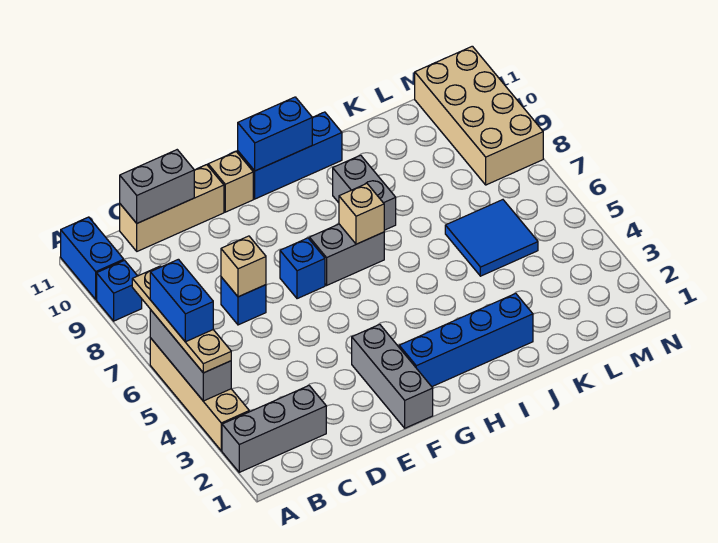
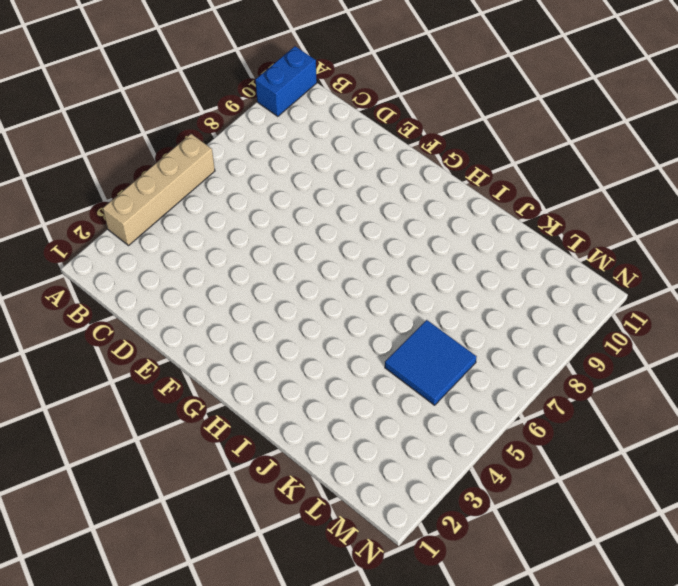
none -> grey brick A2:C2 level 1
none -> blue brick A9 level 1
none -> tan brick C11:E11 level 1

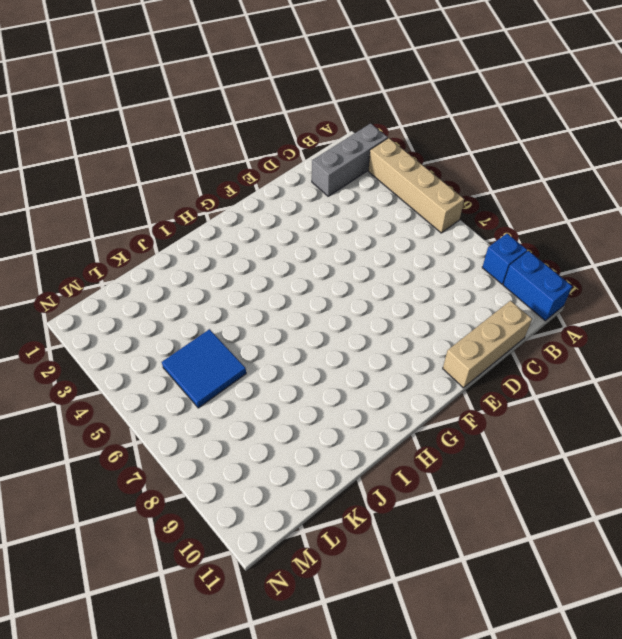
none -> blue brick D7 level 1
none -> grey brick F1:F3 level 1
none -> blue brick F7 level 1

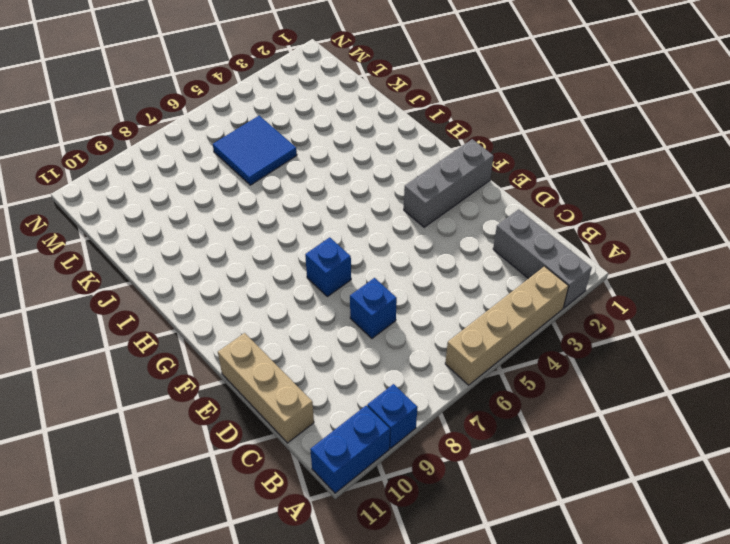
none -> tan brick F11 level 1
none -> blue brick G2:J2 level 1
none -> grey brick G7:H7 level 1

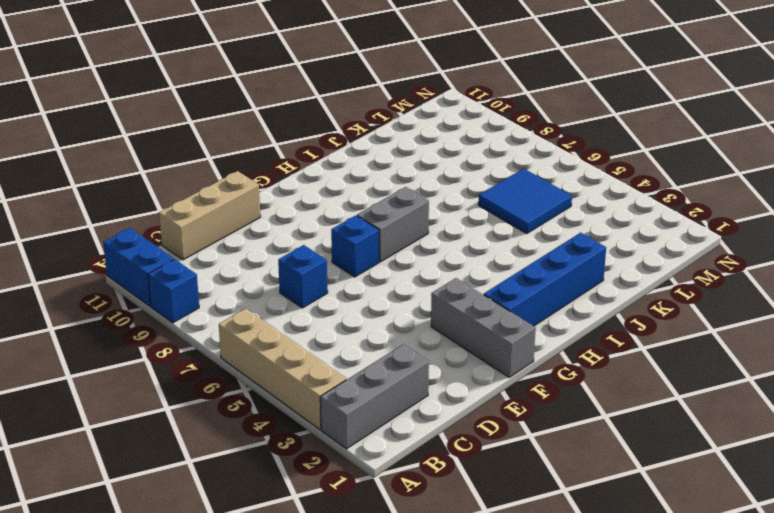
none -> tan brick F11 level 1
none -> blue brick G11:I11 level 1
none -> grey brick I8:I9 level 1

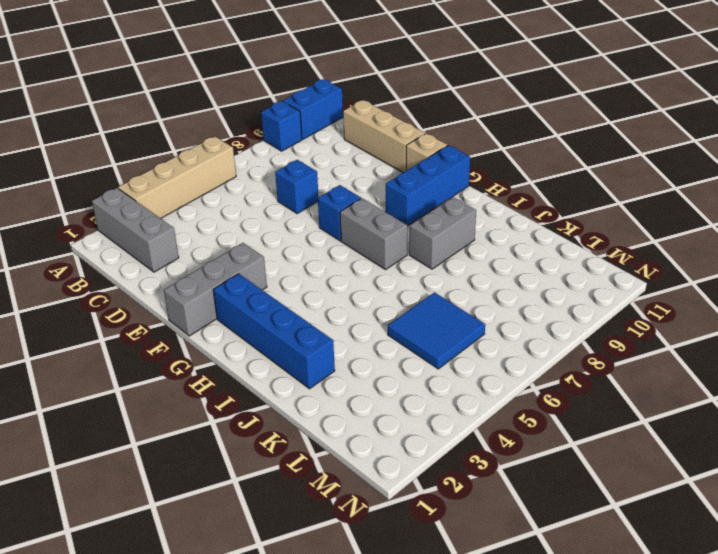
blue brick G9:G11 level 1 -> blue brick G11:I11 level 1
none -> tan brick M8:N11 level 1
none -> grey brick A4:A6 level 2
none -> grey brick C11:D11 level 2

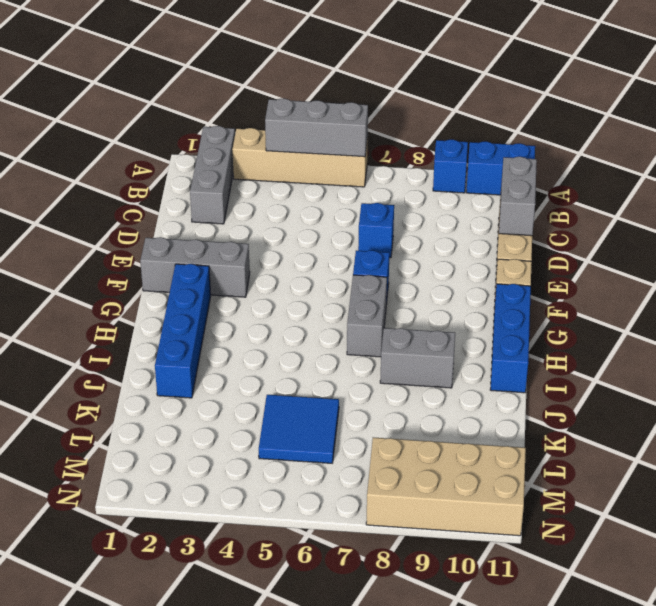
none -> tan brick D7 level 2
none -> blue brick G11:H11 level 2
none -> tan brick H7 level 2

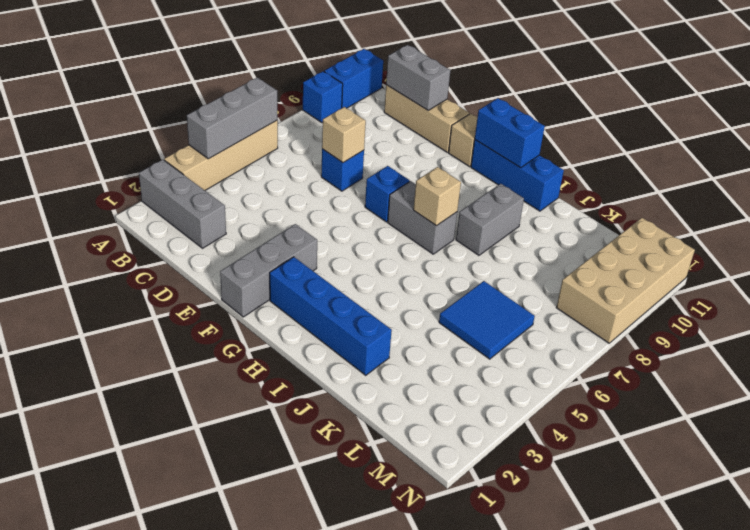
none -> tan plate A4:A7 level 3
none -> blue brick A5:A6 level 4

